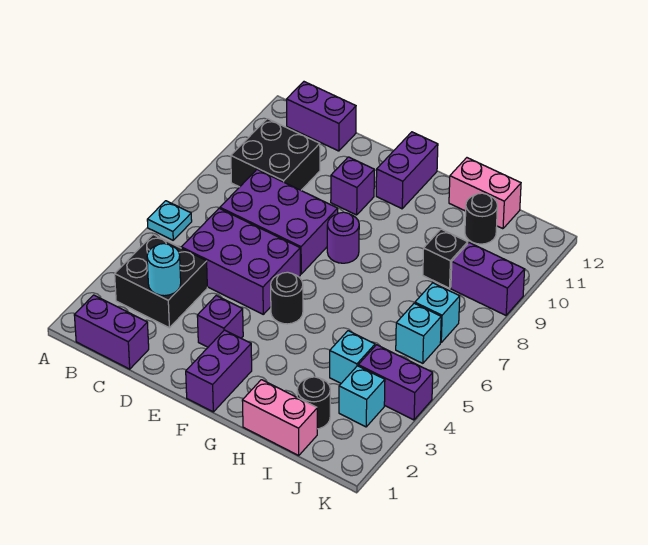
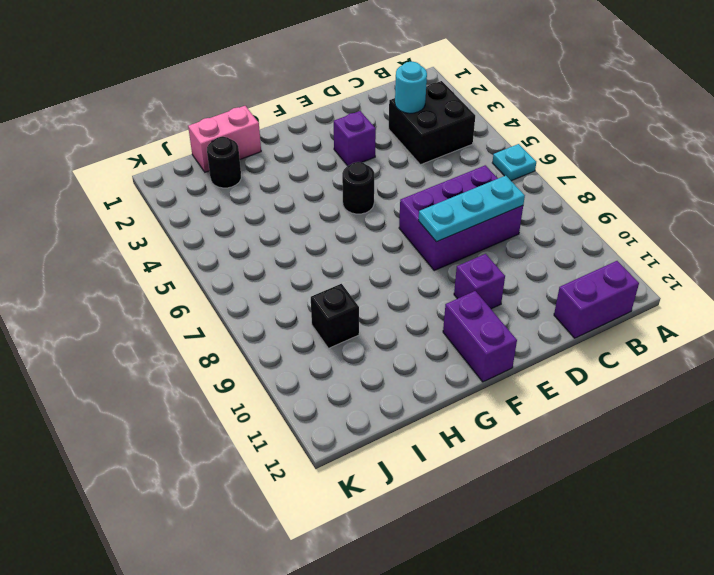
cyan plate C8:E8 level 2 -> none
none -> purple brick B1:C1 level 1
none -> black brick B9:C10 level 1
none -> purple brick C5:E6 level 1

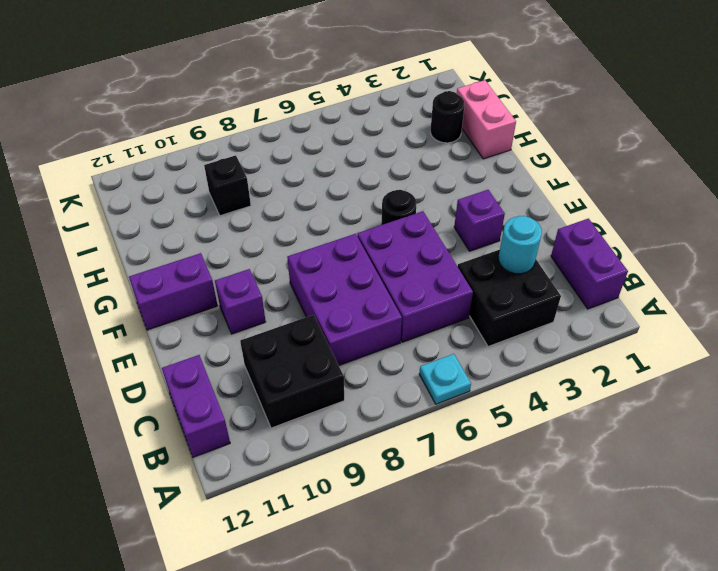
none -> purple brick F1:F2 level 1
none -> purple round brick F8 level 1
none -> pink brick H12:I12 level 1

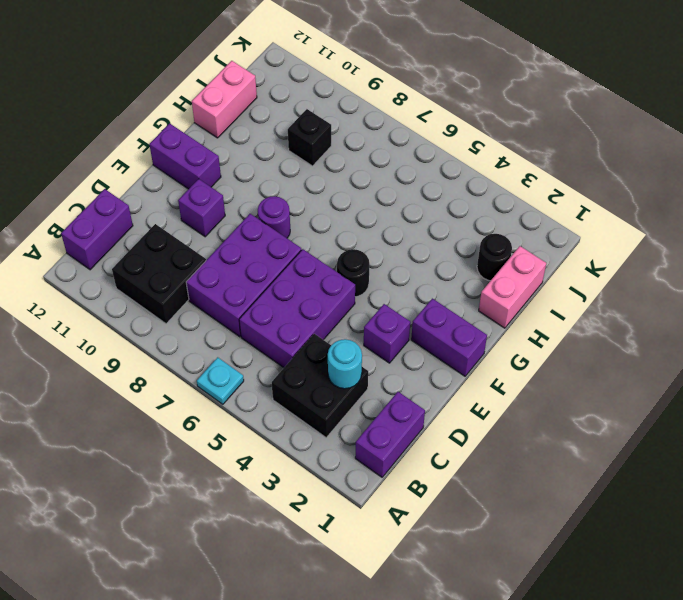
none -> cyan brick I4 level 1
none -> black round brick I11 level 1
none -> cyan brick J3 level 1

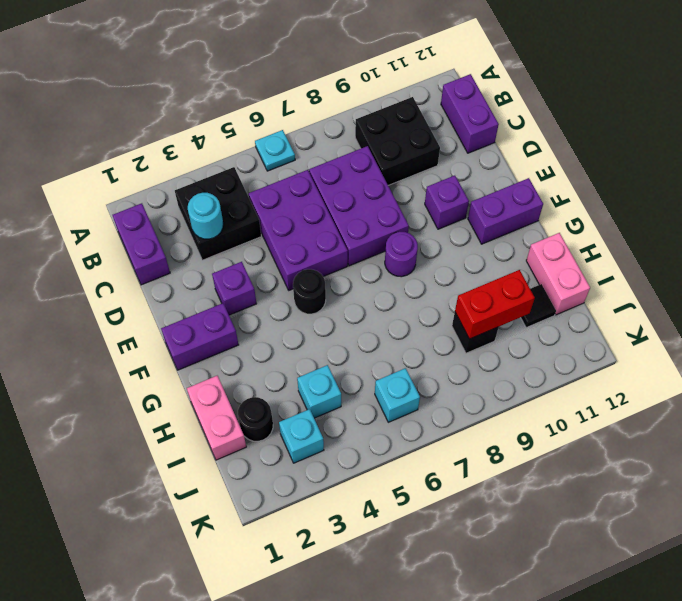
red brick I9:I10 level 2 -> none
black tile I11 level 1 -> black round brick I11 level 1
none -> purple brick J4:K4 level 1
none -> cyan brick J7 level 1
none -> purple brick J9:K9 level 1

